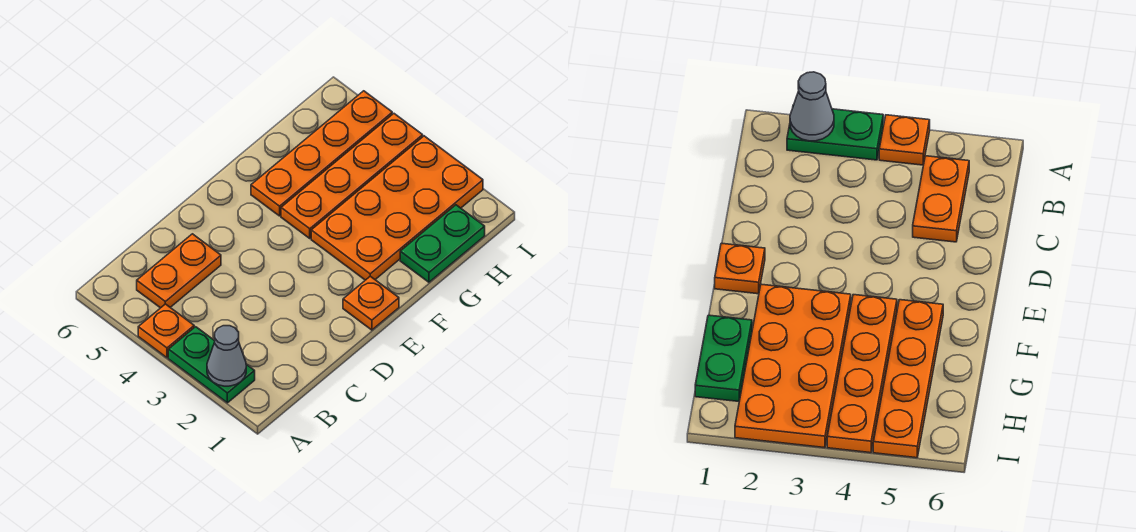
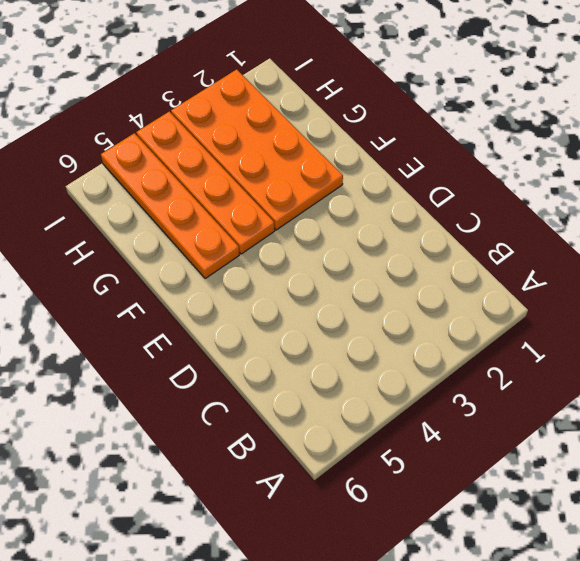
none -> green plate A2:A3 level 1
none -> orange plate A4 level 1

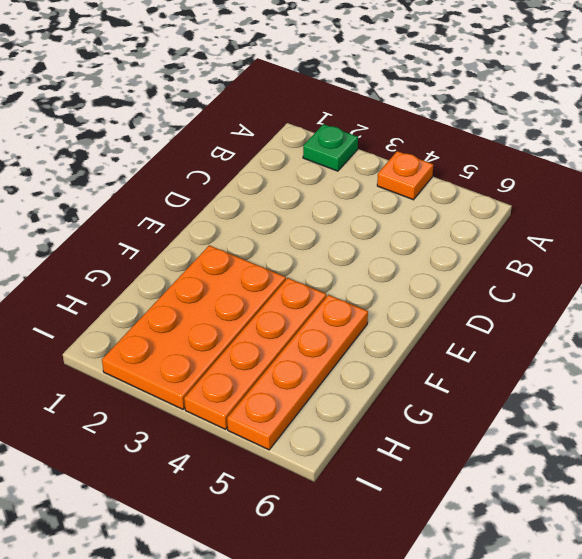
green plate A2 level 1 -> green plate A2:A3 level 1
none -> orange plate B5:C5 level 1
none -> orange plate E1 level 1

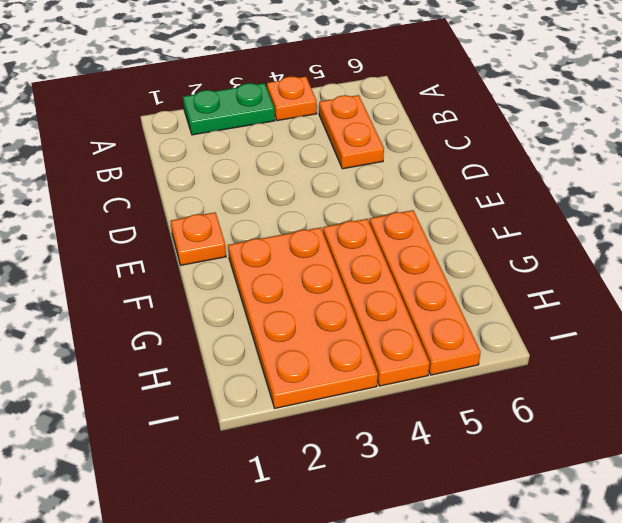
none -> green plate G1:H1 level 1
none -> grey cone A2 level 2

